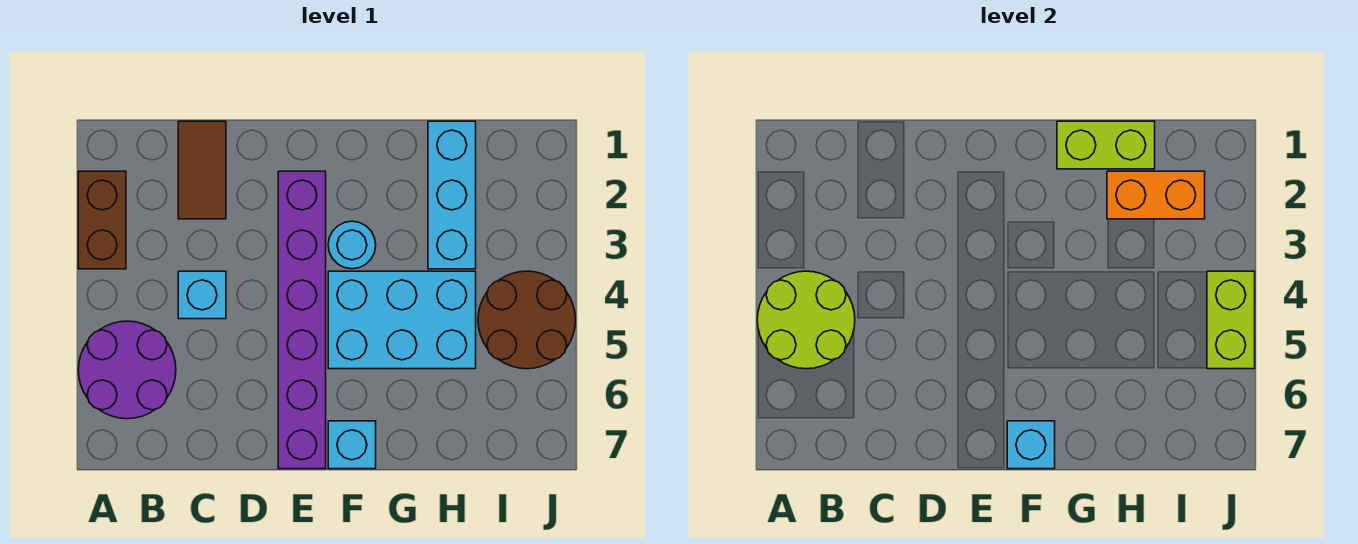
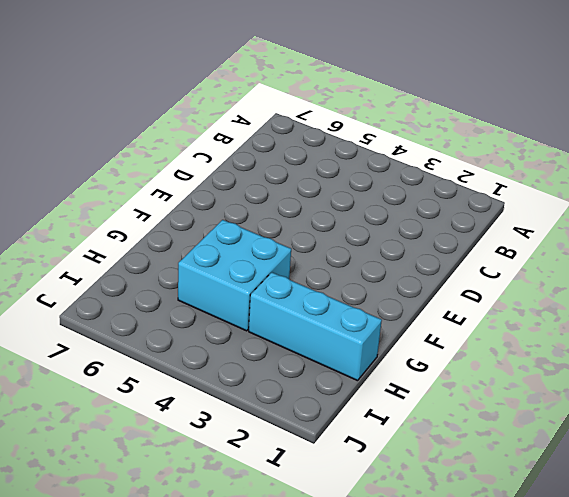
cyan brick G4:H5 level 1 -> cyan brick F4:H5 level 1
none -> brown brick A2:A3 level 1
none -> purple round brick A5:B6 level 1
none -> brown tile C1:C2 level 1

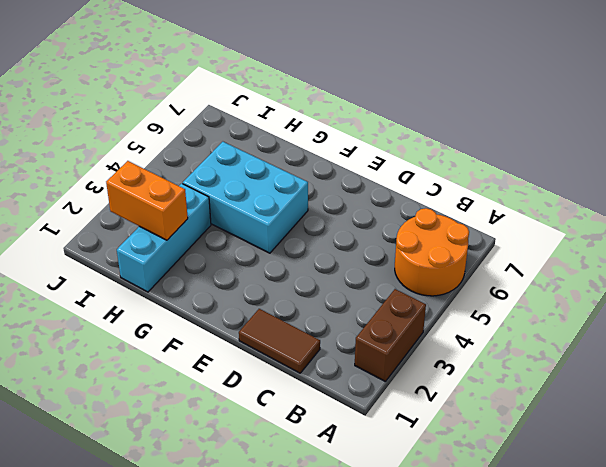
orange round brick A5:B6 level 1 -> purple round brick A5:B6 level 1
brown tile C1:D1 level 1 -> brown tile C1:C2 level 1
none -> cyan brick C4 level 1
none -> purple brick E2:E7 level 1
none -> cyan round brick F3 level 1

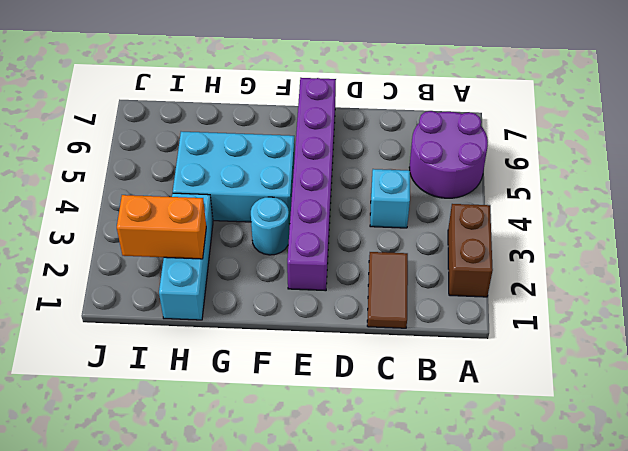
none -> cyan brick F7 level 1
none -> brown round brick I4:J5 level 1
none -> lime round brick A4:B5 level 2

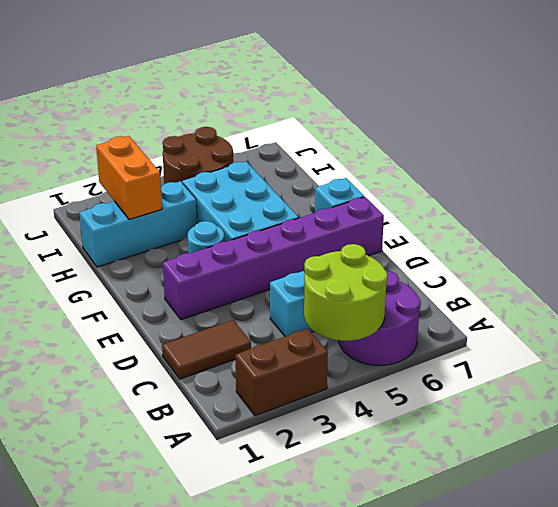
none -> cyan brick F7 level 2
none -> lime brick G1:H1 level 2
none -> lime brick J4:J5 level 2

